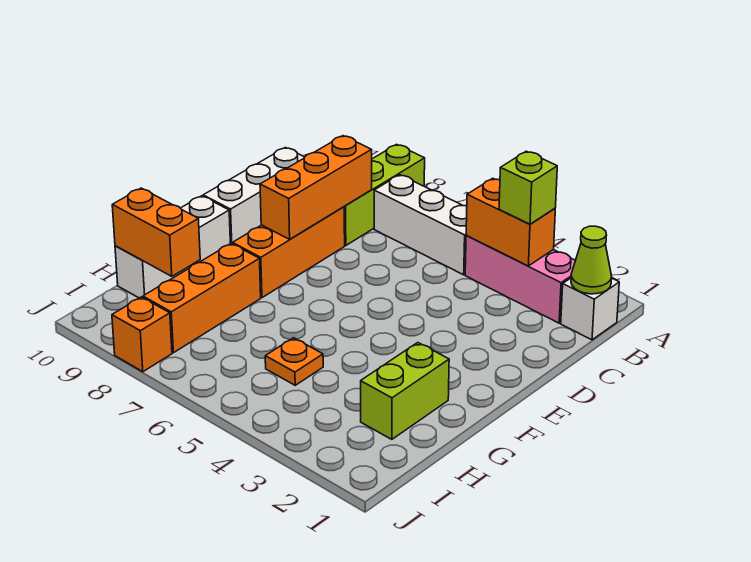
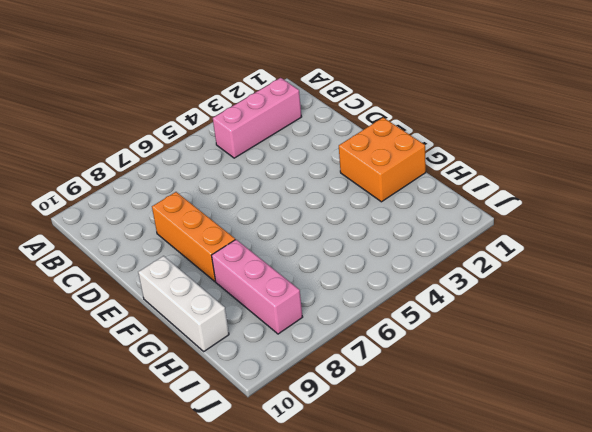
orange brick F1:G2 level 1 -> lime brick G2:H2 level 1
pink brick G8:I8 level 1 -> orange brick G8:I8 level 1
none -> lime brick A8:C8 level 1
none -> white brick B1 level 1
none -> white brick B5:B7 level 1

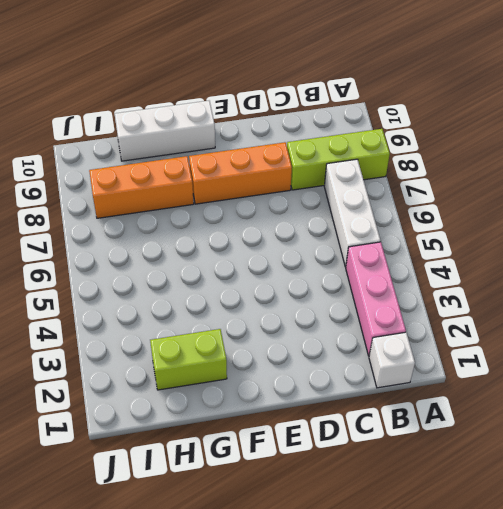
none -> white brick C10:E10 level 1
none -> orange plate H5 level 1
none -> orange brick J8 level 1

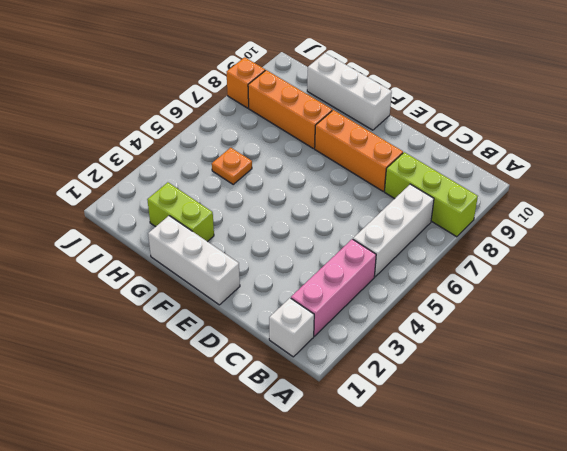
white brick E1:G1 level 1 -> white brick C10:E10 level 1
none -> lime cone B1 level 2
none -> orange brick B3:B4 level 2
none -> orange brick C8:E8 level 2

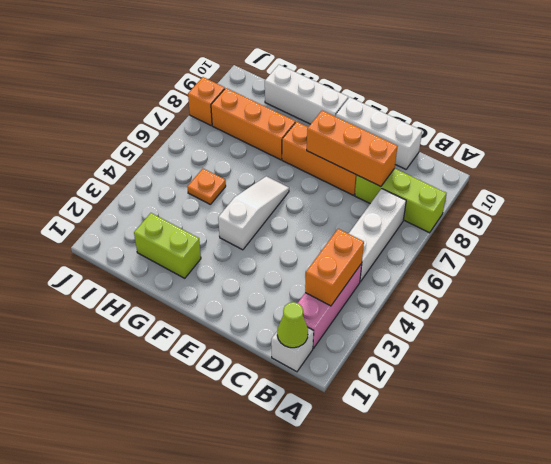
white slope F4:F6 level 1 top 4 -> none
none -> orange brick H9:H10 level 2
none -> lime brick B3 level 3

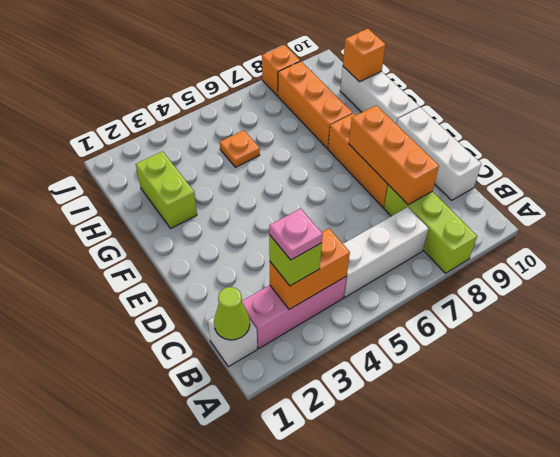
pink plate B3 level 4 -> none
orange brick H10 level 2 -> orange brick H9:H10 level 2

